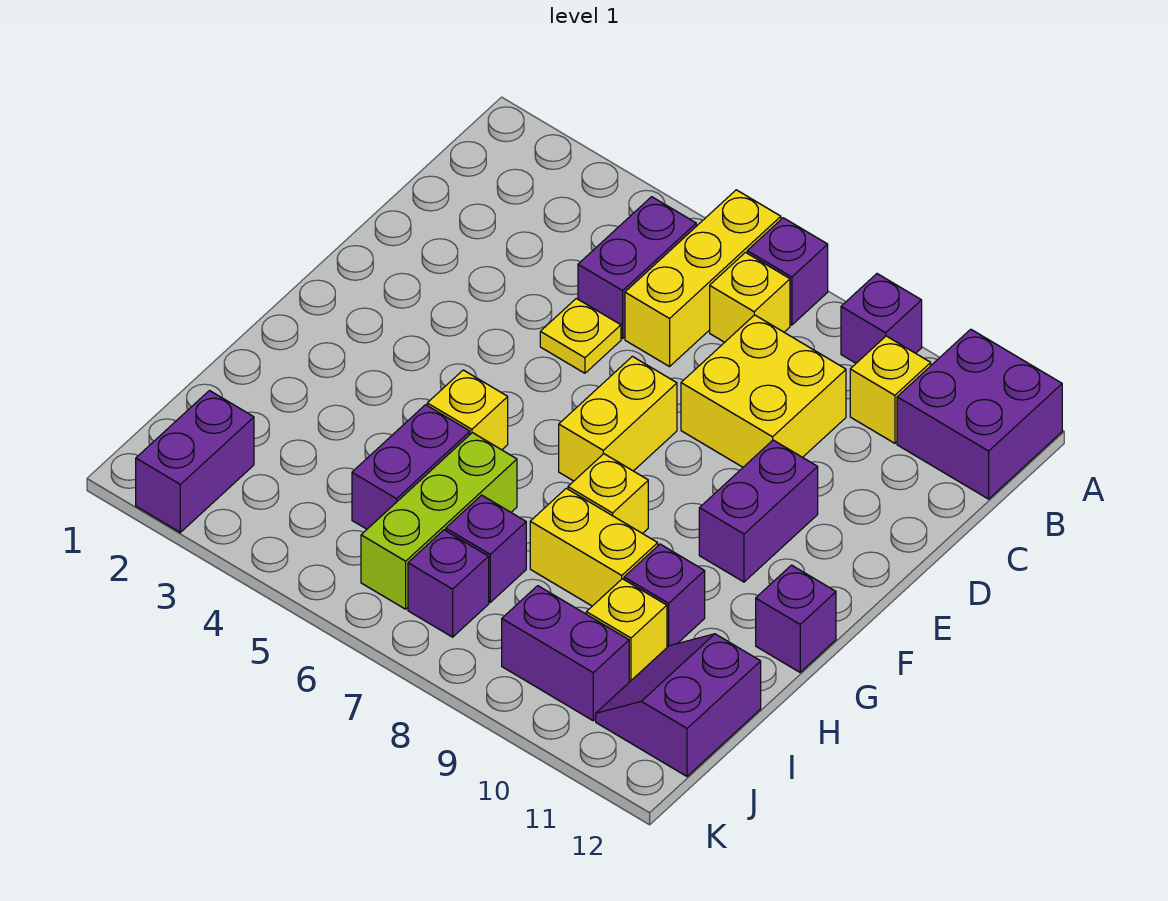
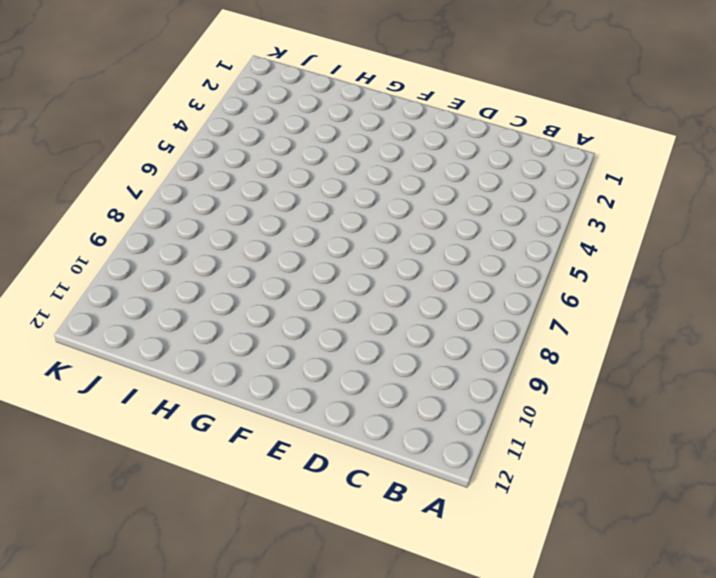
none -> yellow brick A6:C6 level 1
none -> purple brick A7 level 1
none -> purple brick A9 level 1

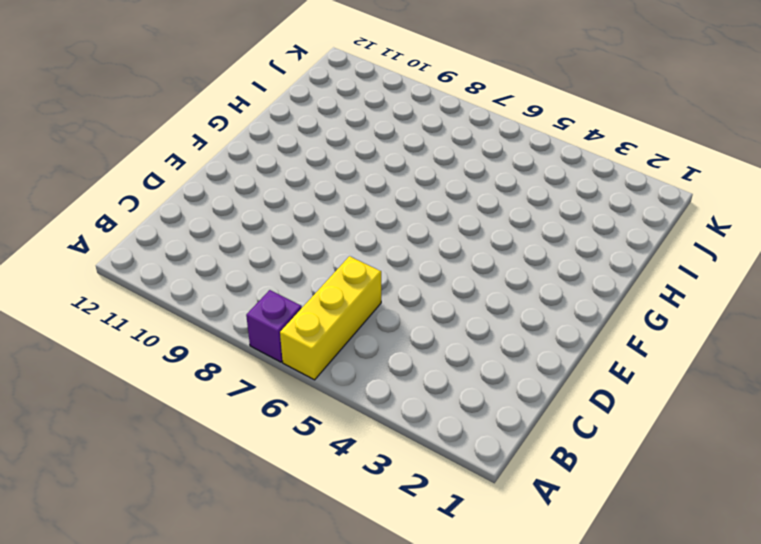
none -> purple brick A9 level 1
none -> purple brick A11:B12 level 1
none -> purple brick B5:C5 level 1

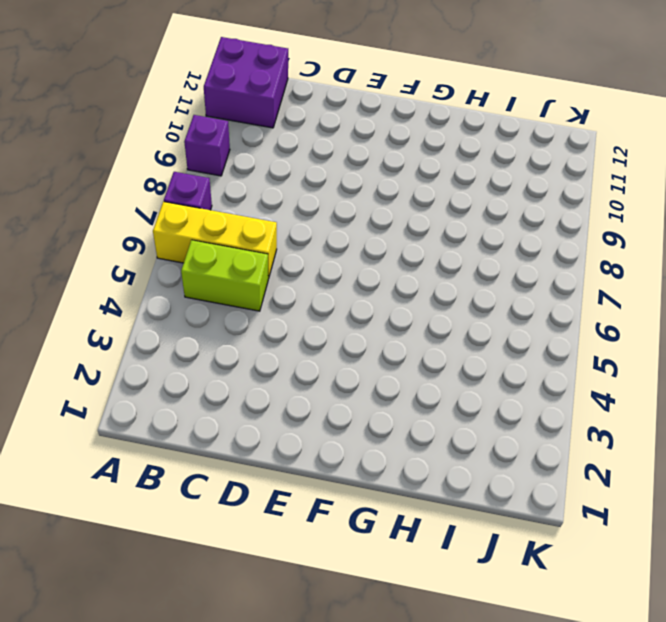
lime brick B5:C5 level 1 -> purple brick B5:C5 level 1
none -> yellow brick B7 level 1
none -> yellow brick B10 level 1
none -> yellow brick C8:D9 level 1

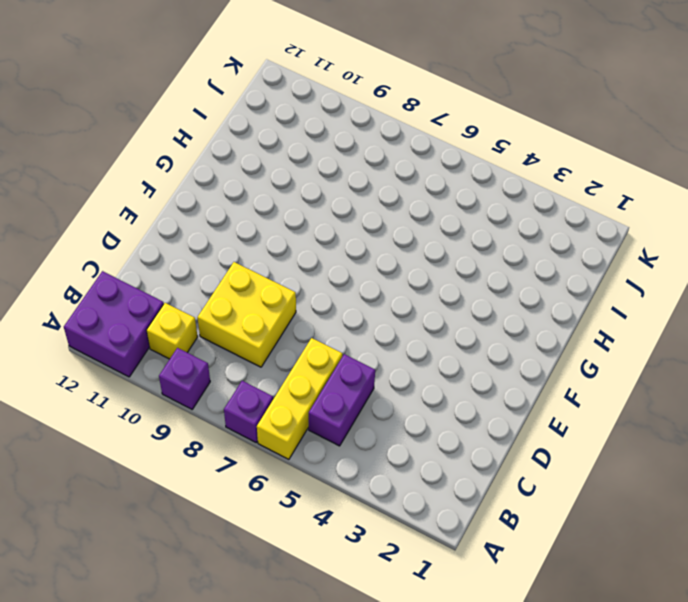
none -> yellow brick B7 level 1
none -> yellow plate D5 level 1
none -> yellow brick E7:F7 level 1

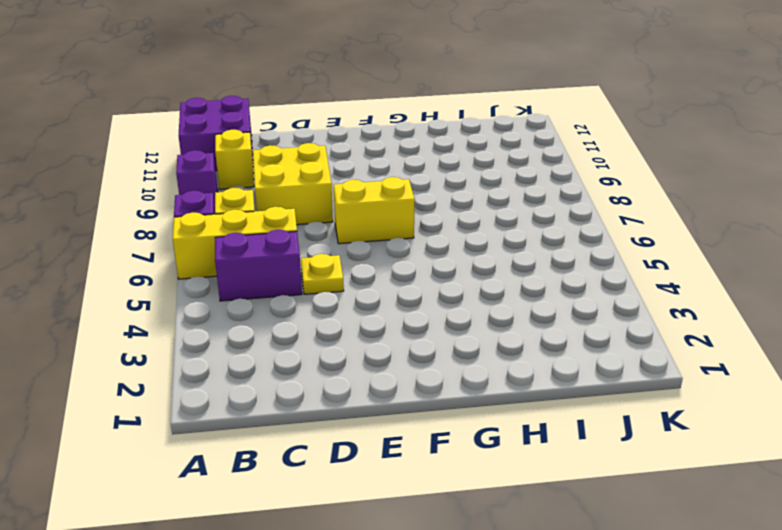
none -> purple brick E10:F10 level 1
none -> yellow brick G5 level 1
none -> yellow brick G8 level 1

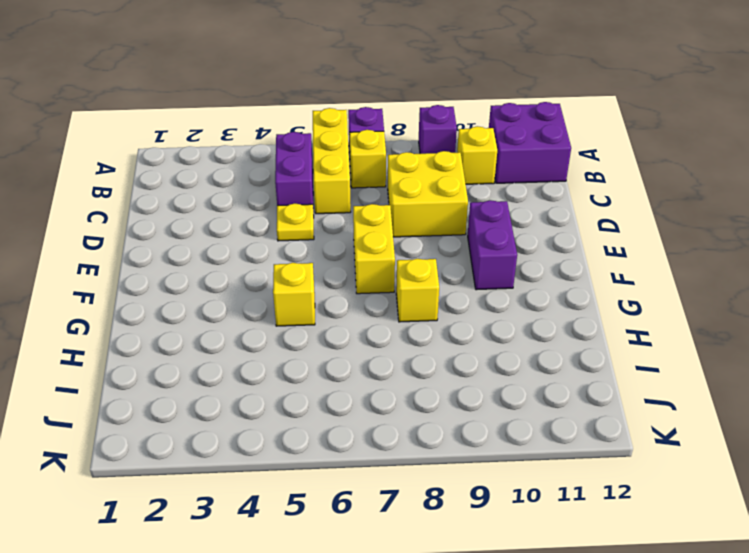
none -> purple brick G12 level 1
none -> purple brick H5:I5 level 1
none -> lime brick H6:J6 level 1

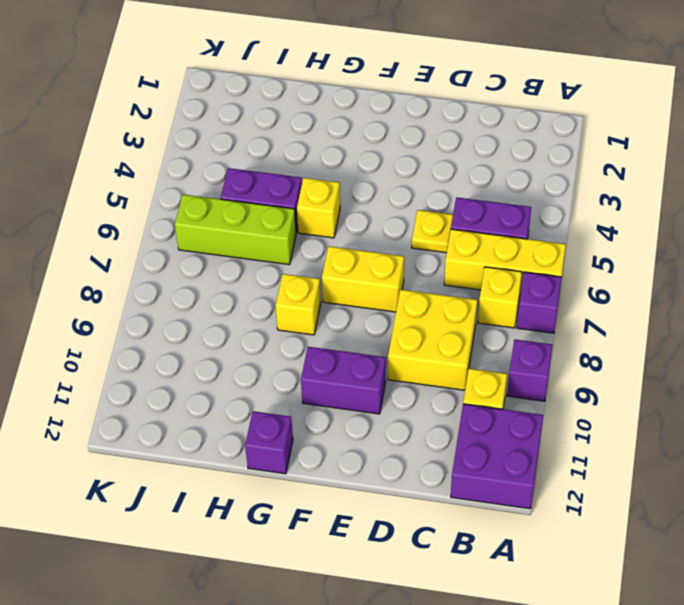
none -> yellow brick H8:H9 level 1
none -> purple brick H10 level 1
none -> purple brick I7 level 1

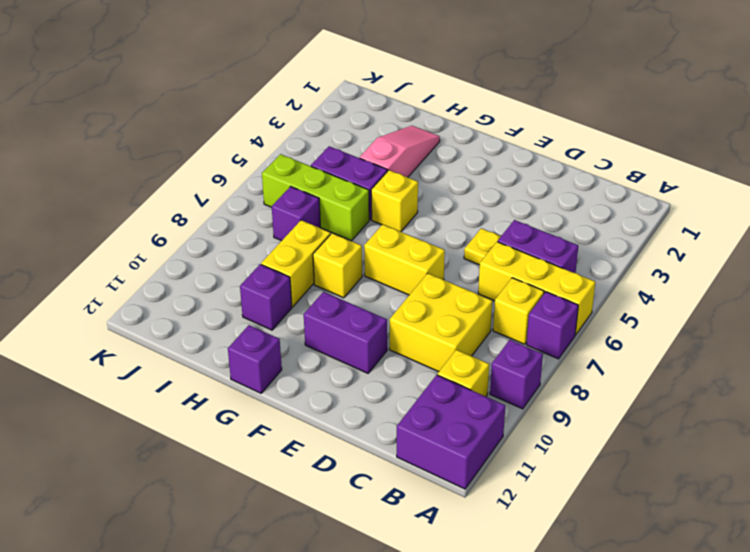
pink slope H2:H4 level 1 top 4 -> none
none -> yellow brick I10 level 1
none -> purple slope I11:J12 level 1 top 12
none -> purple brick J2:K2 level 1

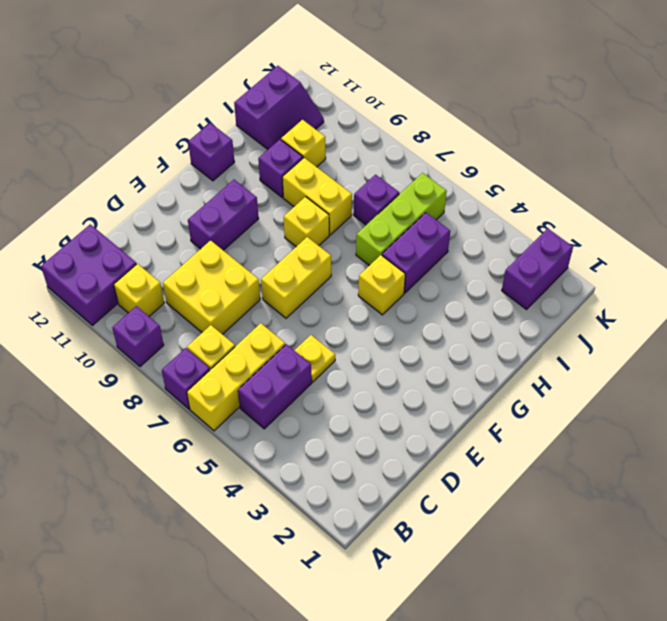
none -> purple brick J7 level 1
none -> purple brick J9:J10 level 1

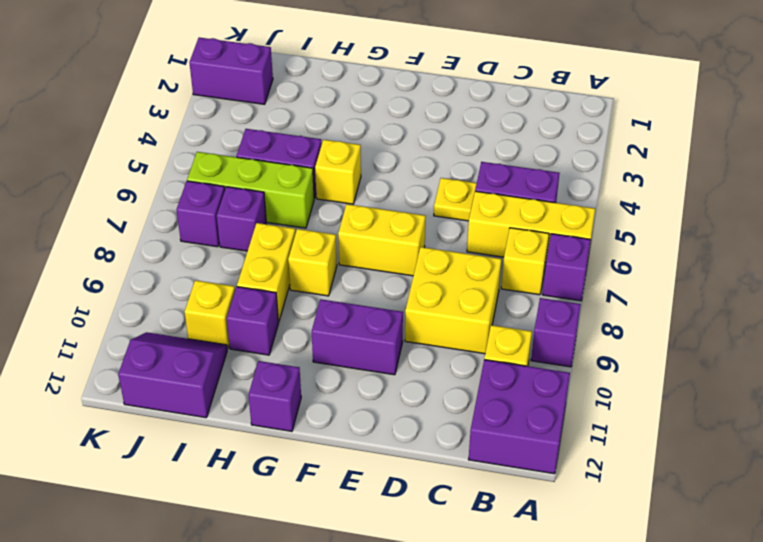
none -> purple brick J9:J10 level 1

